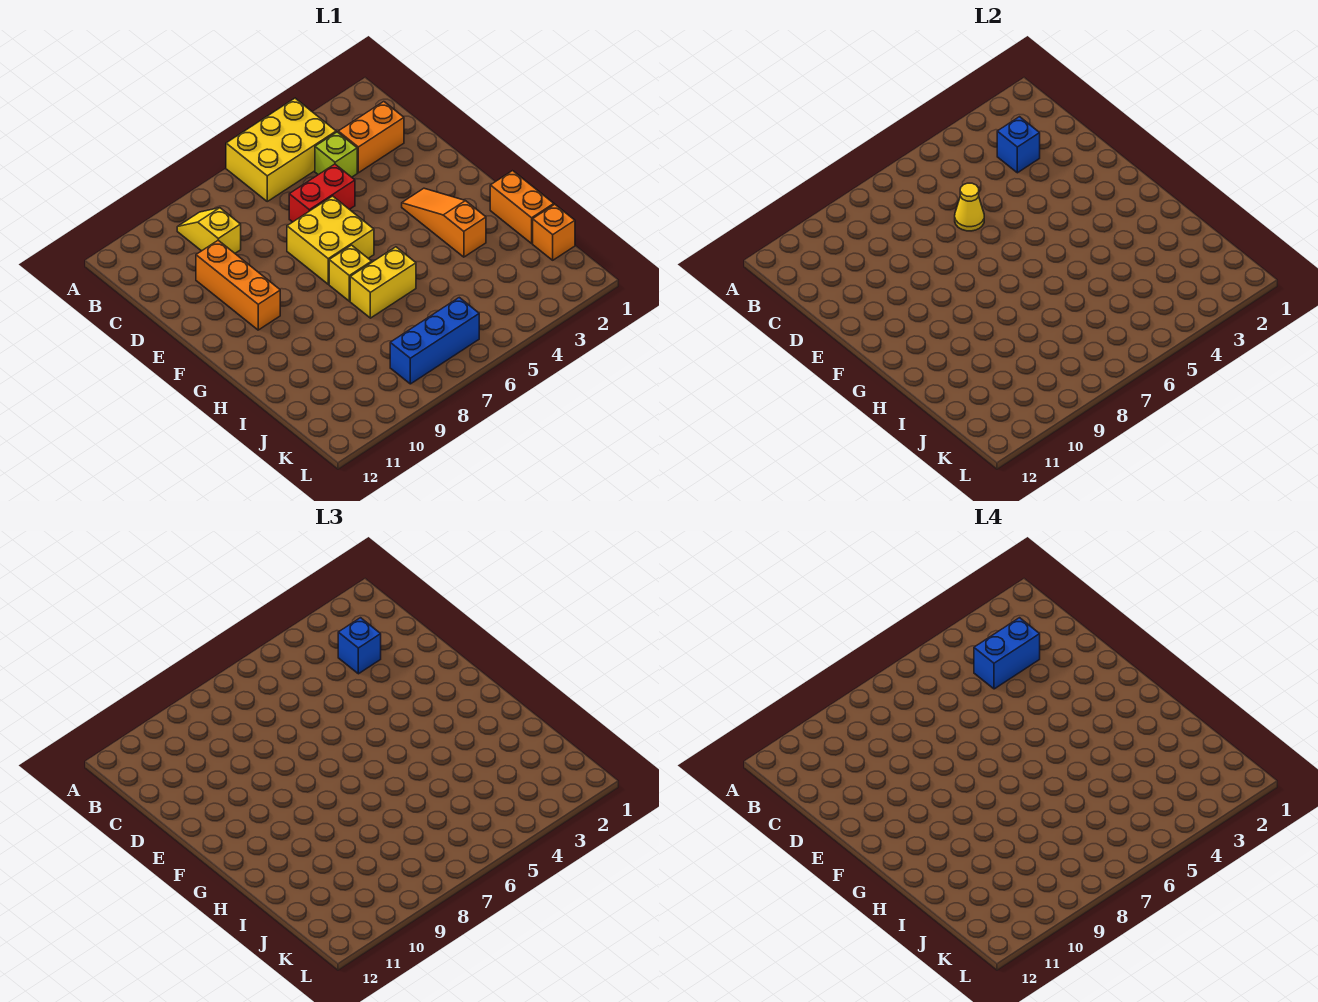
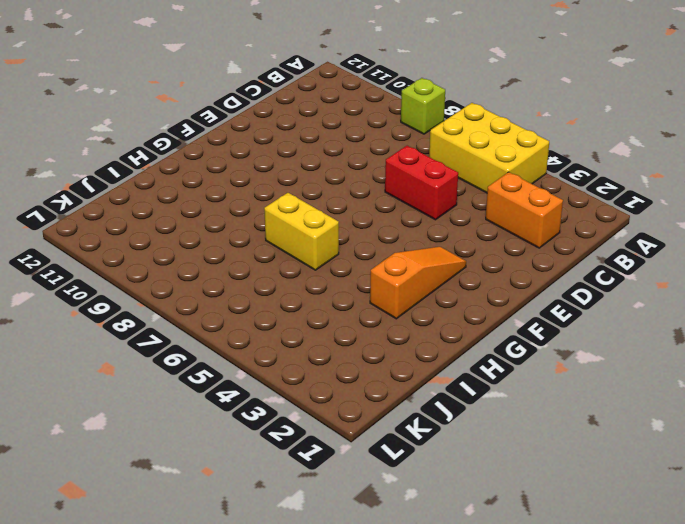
lime brick A8 level 1 -> lime brick C4 level 1
none -> yellow slope B9:C9 level 1 top C
none -> orange brick D10:F10 level 1
none -> yellow brick E6:F7 level 1

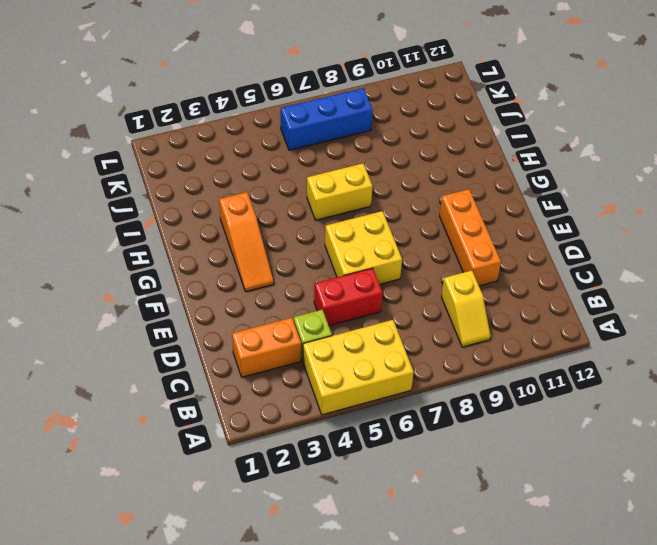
none -> yellow brick G7 level 1
none -> orange brick H1:I1 level 1
none -> orange brick J1 level 1

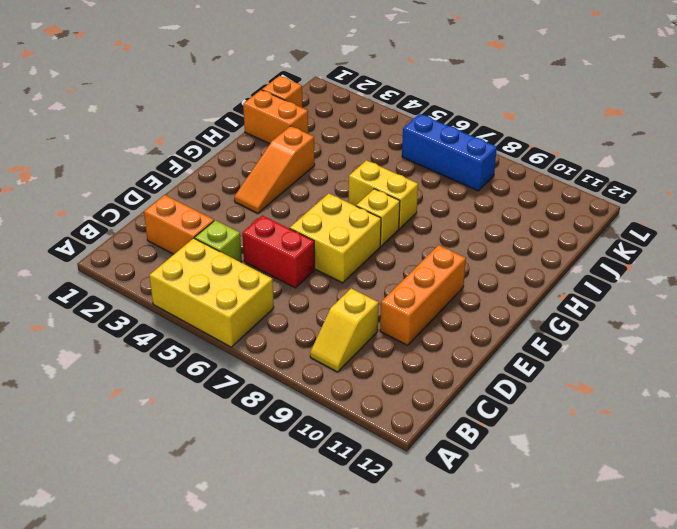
orange brick I1:I2 level 1 -> orange brick H1:I1 level 1
none -> blue brick C3 level 2
none -> yellow cone D6 level 2
none -> blue brick C3 level 3

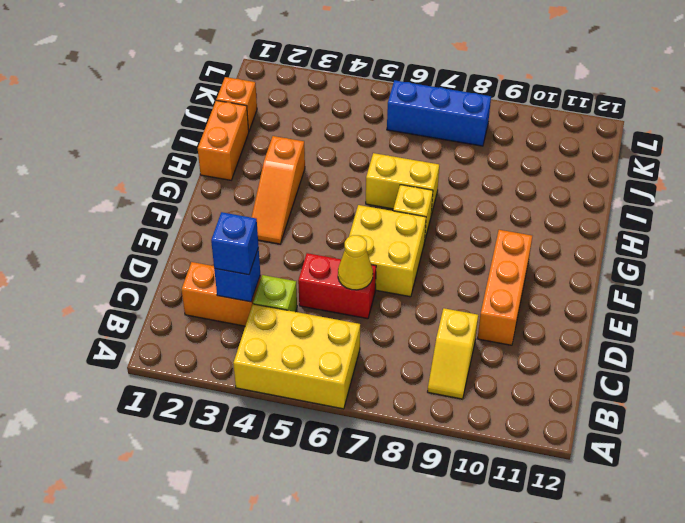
none -> blue brick C3:C4 level 4

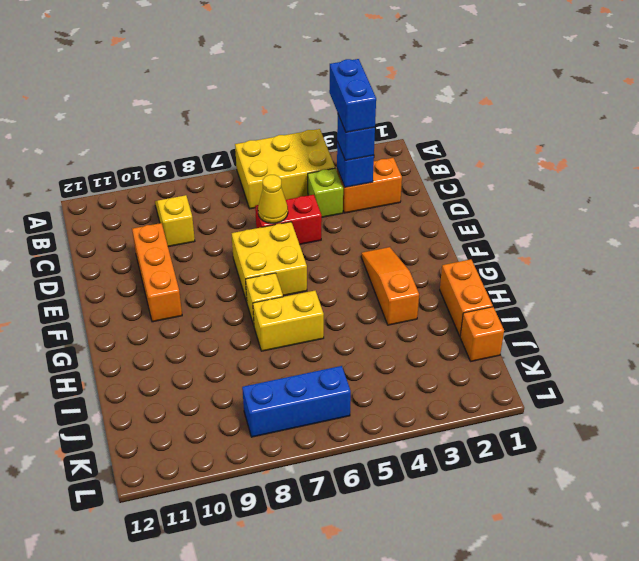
blue brick B3:C3 level 4 -> blue brick C3:C4 level 4

